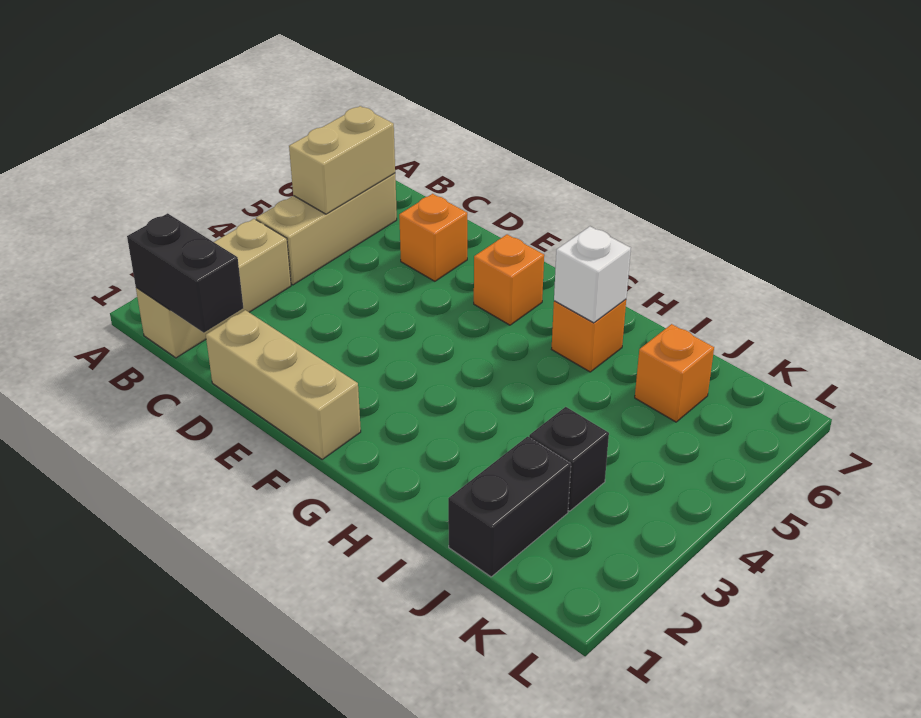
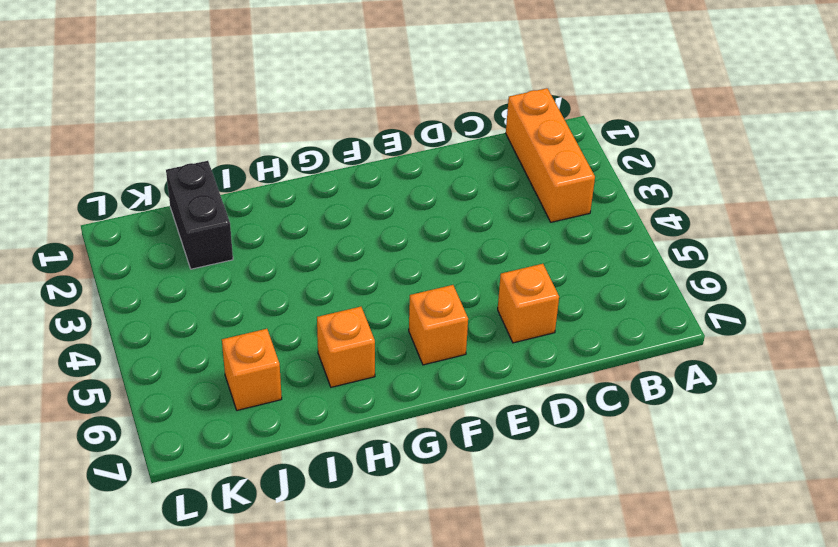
orange brick B1:B3 level 1 -> tan brick B1:B3 level 1
none -> tan brick B4:B6 level 1
none -> tan brick D1:F1 level 1
none -> black brick J3 level 1

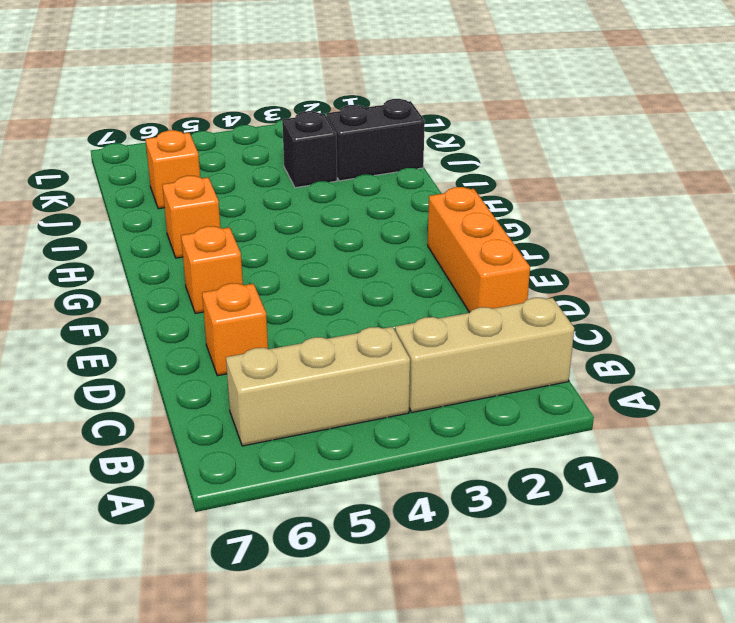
orange brick D1:F1 level 1 -> tan brick D1:F1 level 1
none -> black brick B1:C1 level 2
none -> tan brick B5:B6 level 2
none -> white brick H6 level 2

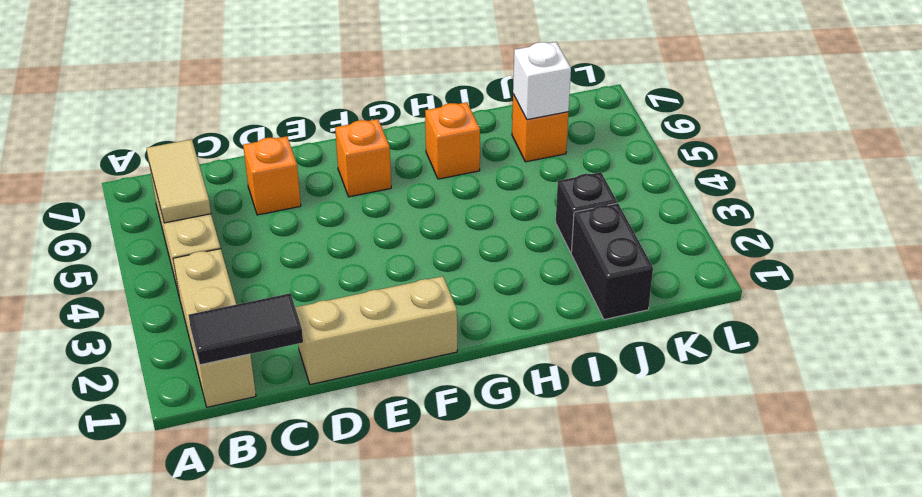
black tile B1:C1 level 2 -> black brick B1:C1 level 2
tan tile B5:B6 level 2 -> tan brick B5:B6 level 2
white brick J6 level 2 -> white brick H6 level 2

